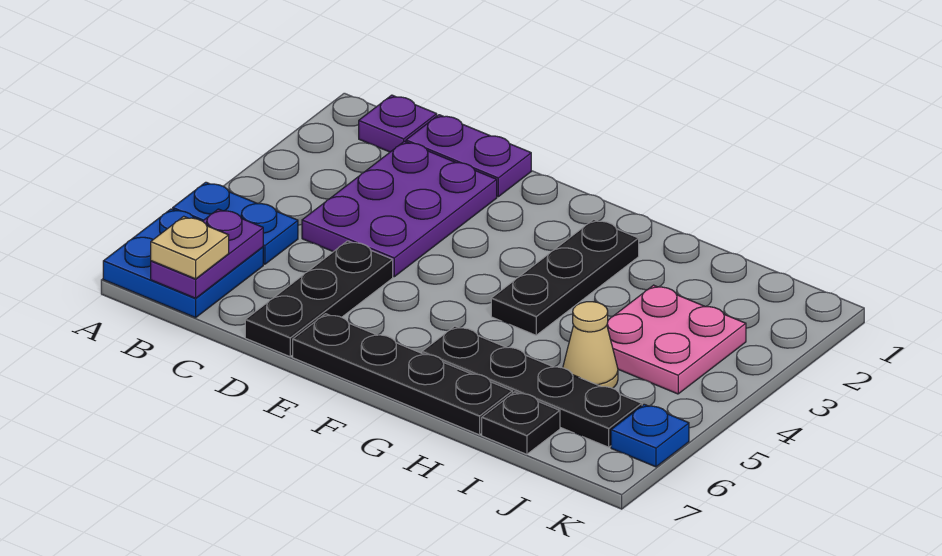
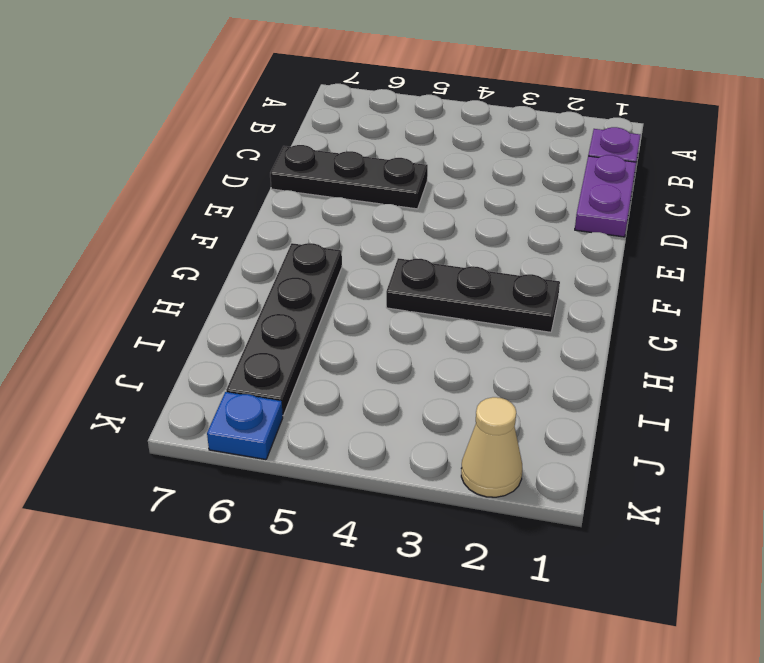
tan cone K2 level 1 -> tan cone I5 level 1
none -> blue plate A5:B5 level 1
none -> blue plate A6:B7 level 1
none -> purple plate C2:D4 level 1

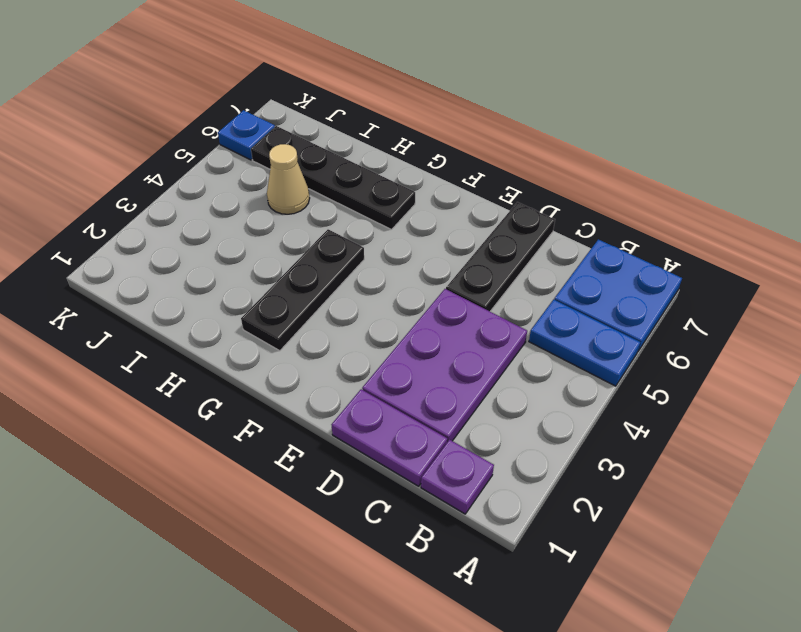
none -> black plate E7:H7 level 1
none -> pink plate I3:J4 level 1
none -> black plate I7 level 1

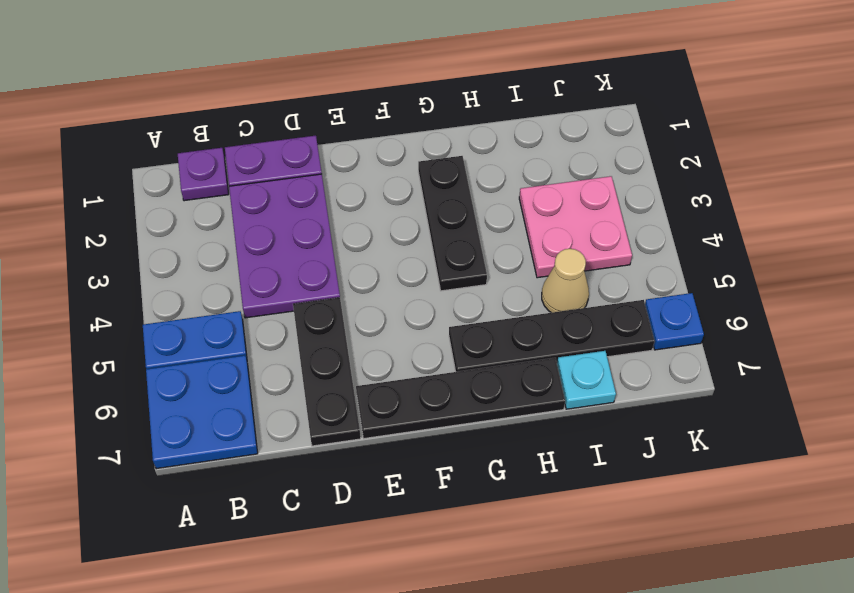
cyan plate I7 level 1 -> black plate I7 level 1
none -> purple plate B6:B7 level 2
none -> tan plate B7 level 3

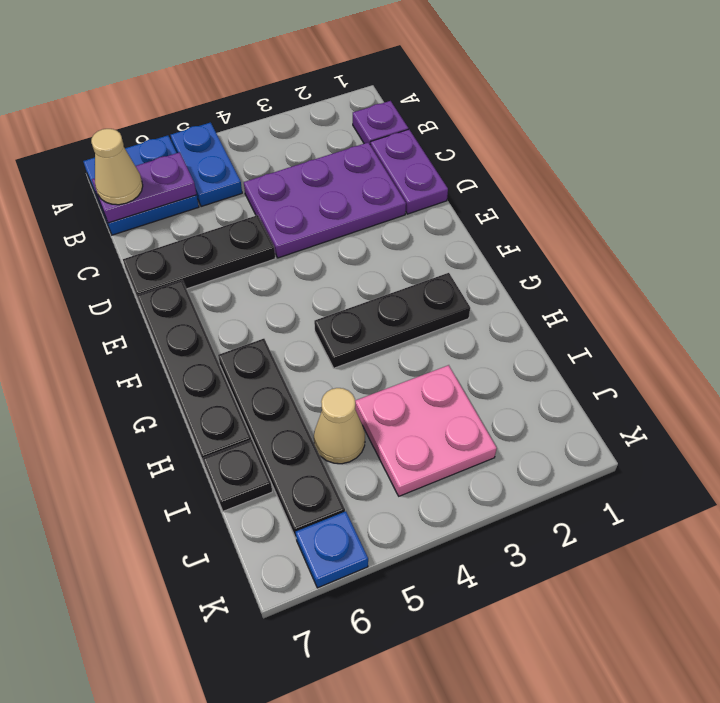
tan cone B7 level 3 -> tan plate B7 level 3

